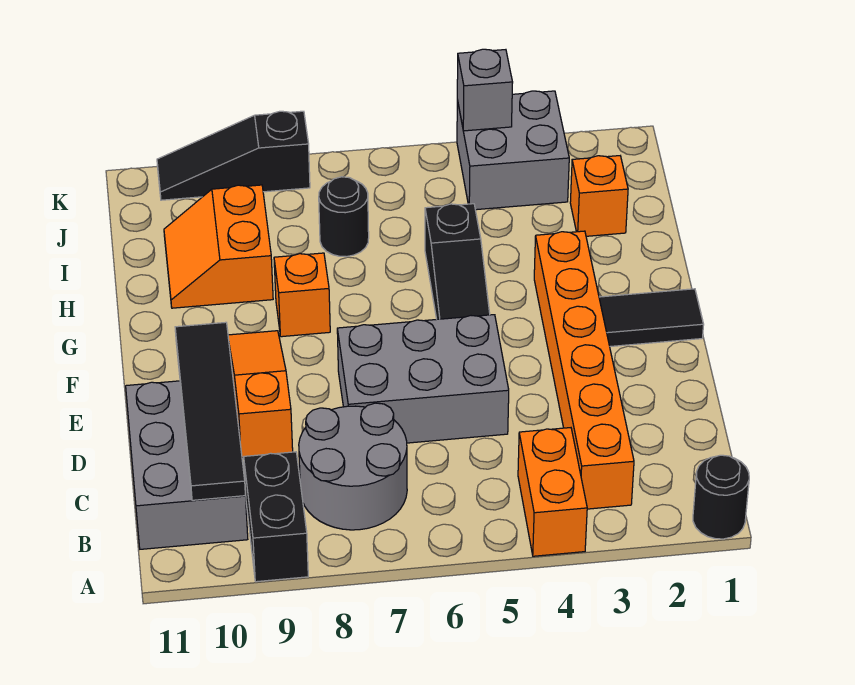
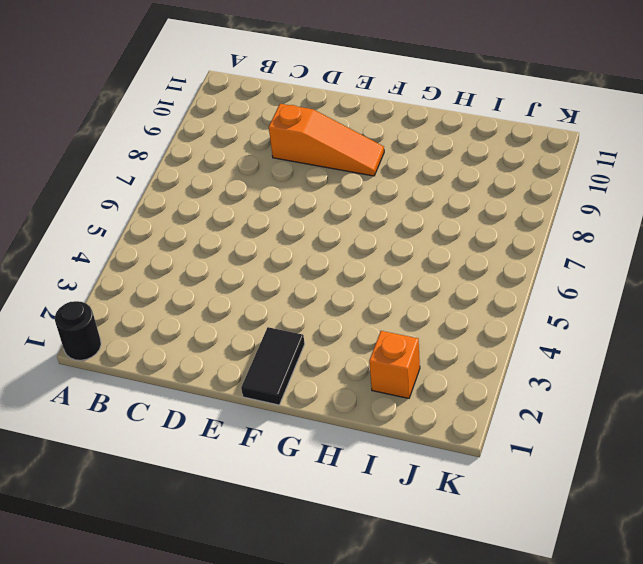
none -> orange brick A4:B4 level 1
none -> black brick A9:B9 level 1
none -> orange brick B3:G3 level 1

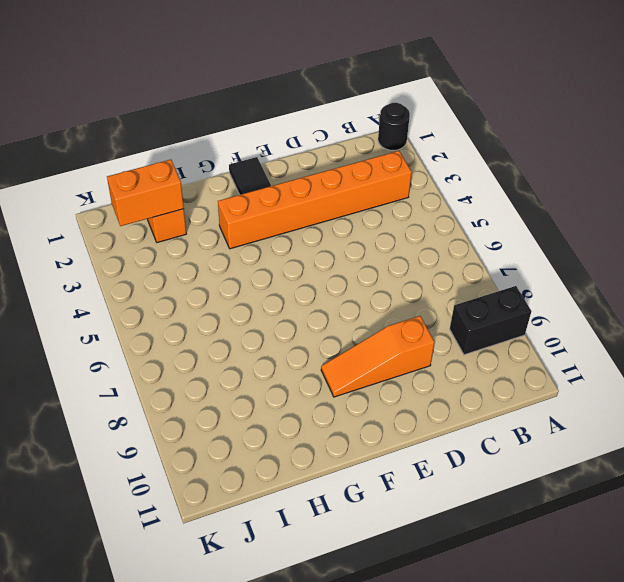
orange brick I2:J2 level 2 -> orange brick A4:B4 level 1
none -> grey round brick B7:C8 level 1
none -> grey brick B10:D11 level 1
none -> grey brick D5:E7 level 1

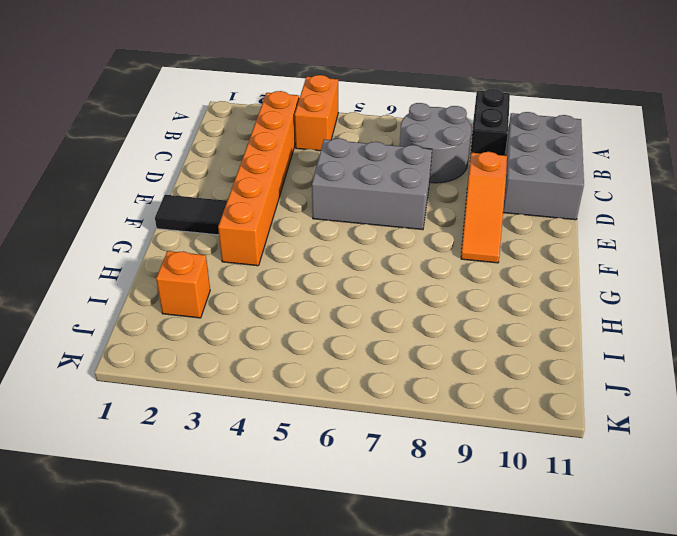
none -> black round brick A1 level 1
none -> black slope F5:H5 level 1 top H
none -> orange brick G8 level 1

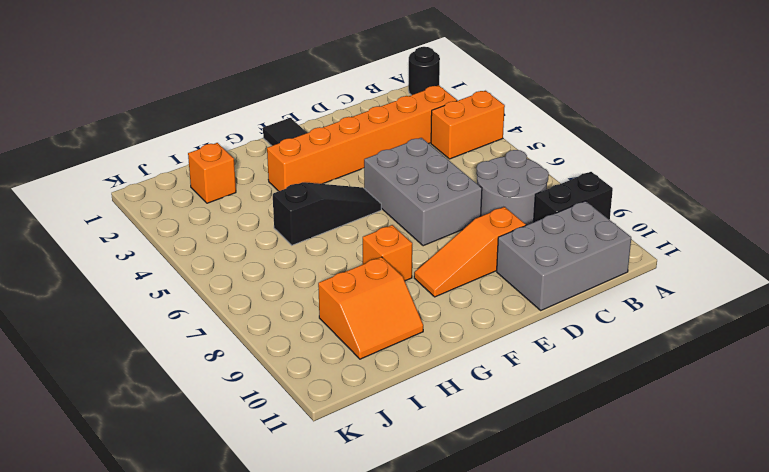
none -> black round brick I7 level 1
none -> grey brick J3:K4 level 1
none -> black slope K8:K10 level 1 top 8

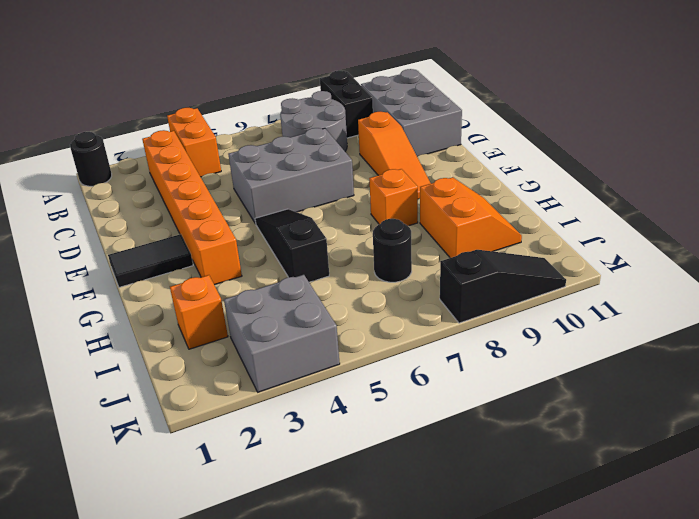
none -> black tile B10:E10 level 2
none -> grey brick K4 level 2

